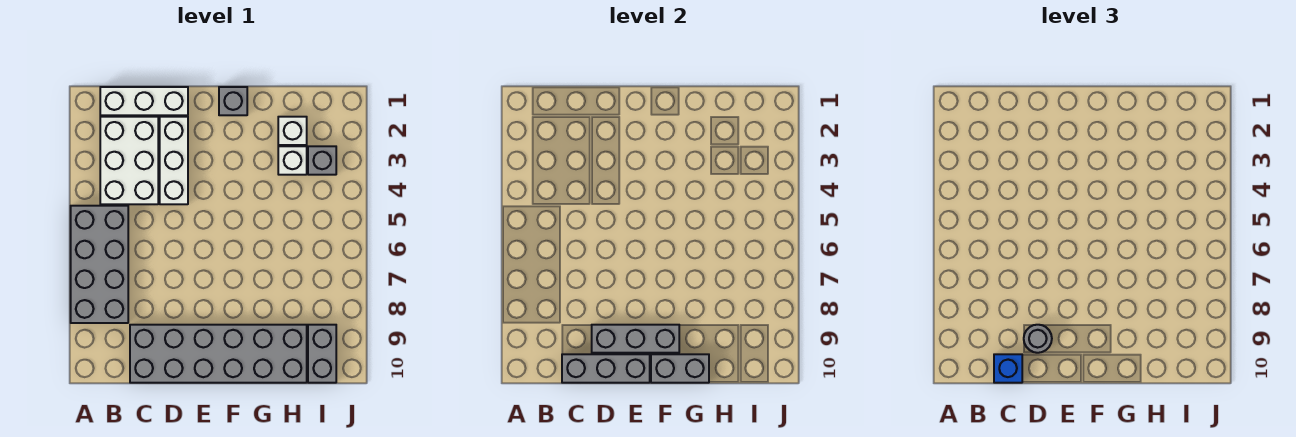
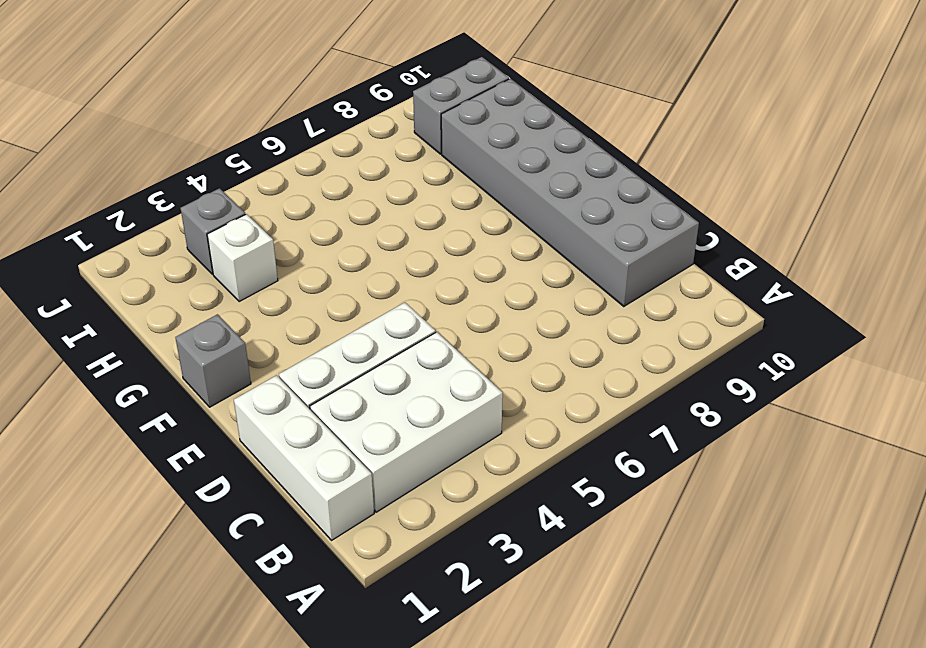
none -> grey brick A5:B8 level 1
none -> white brick H2 level 1
none -> grey brick C10:E10 level 2

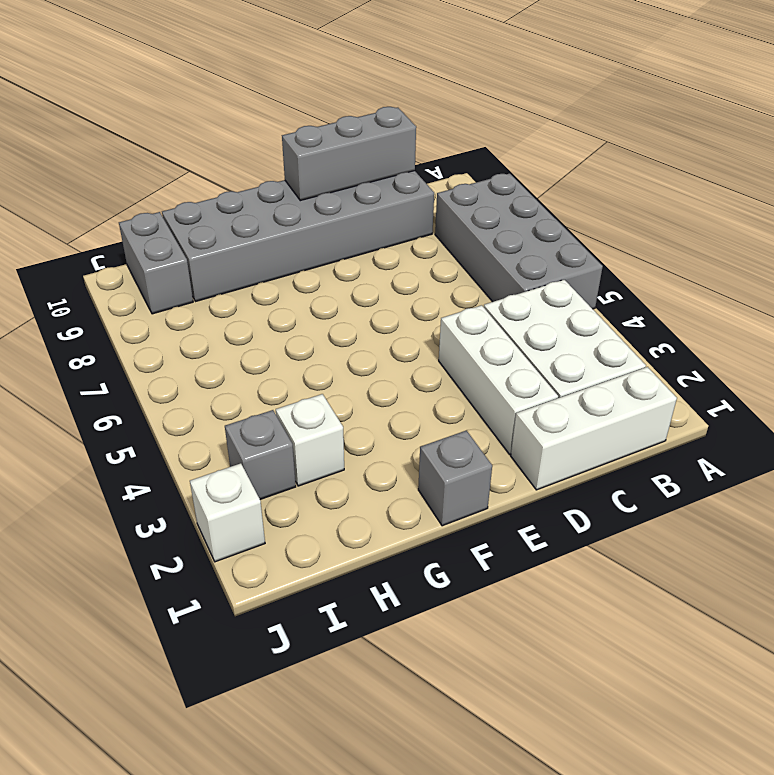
white brick J2 level 1 -> white brick H2 level 1
none -> grey brick D9:F9 level 2
none -> grey brick F10:G10 level 2
none -> blue brick C10 level 3

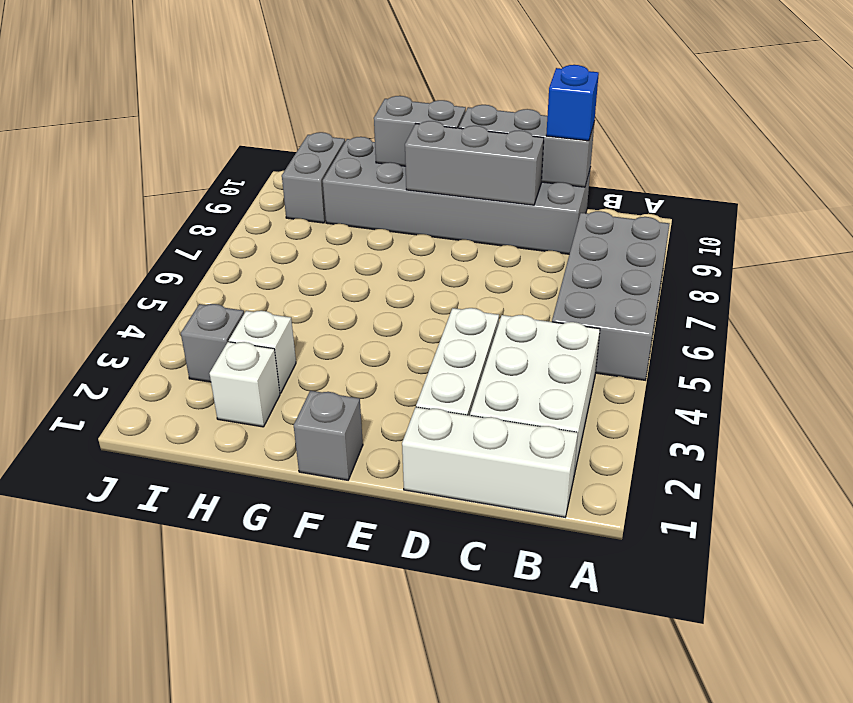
none -> grey round brick D9 level 3

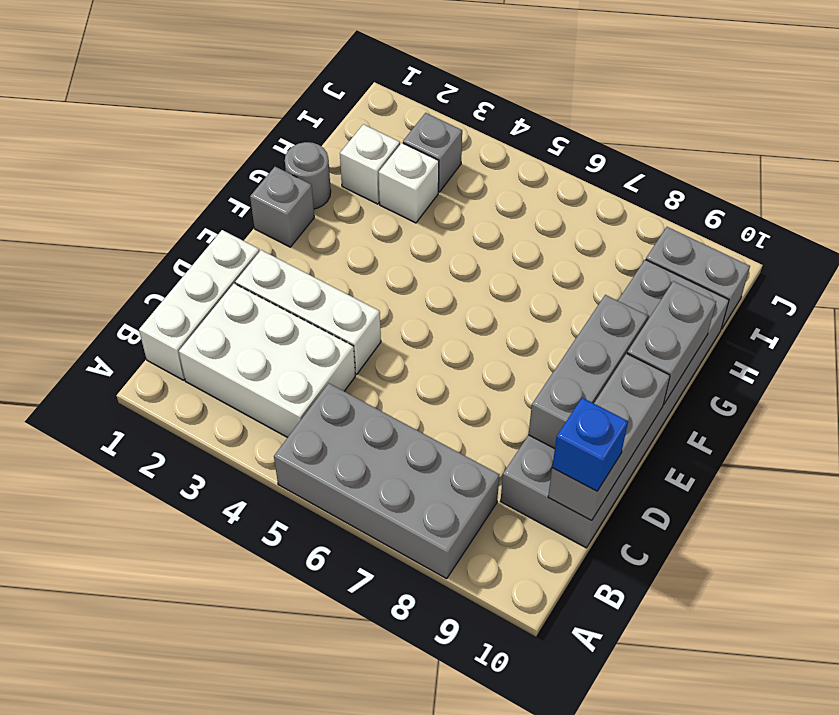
grey round brick G1 level 1 -> grey round brick D9 level 3

